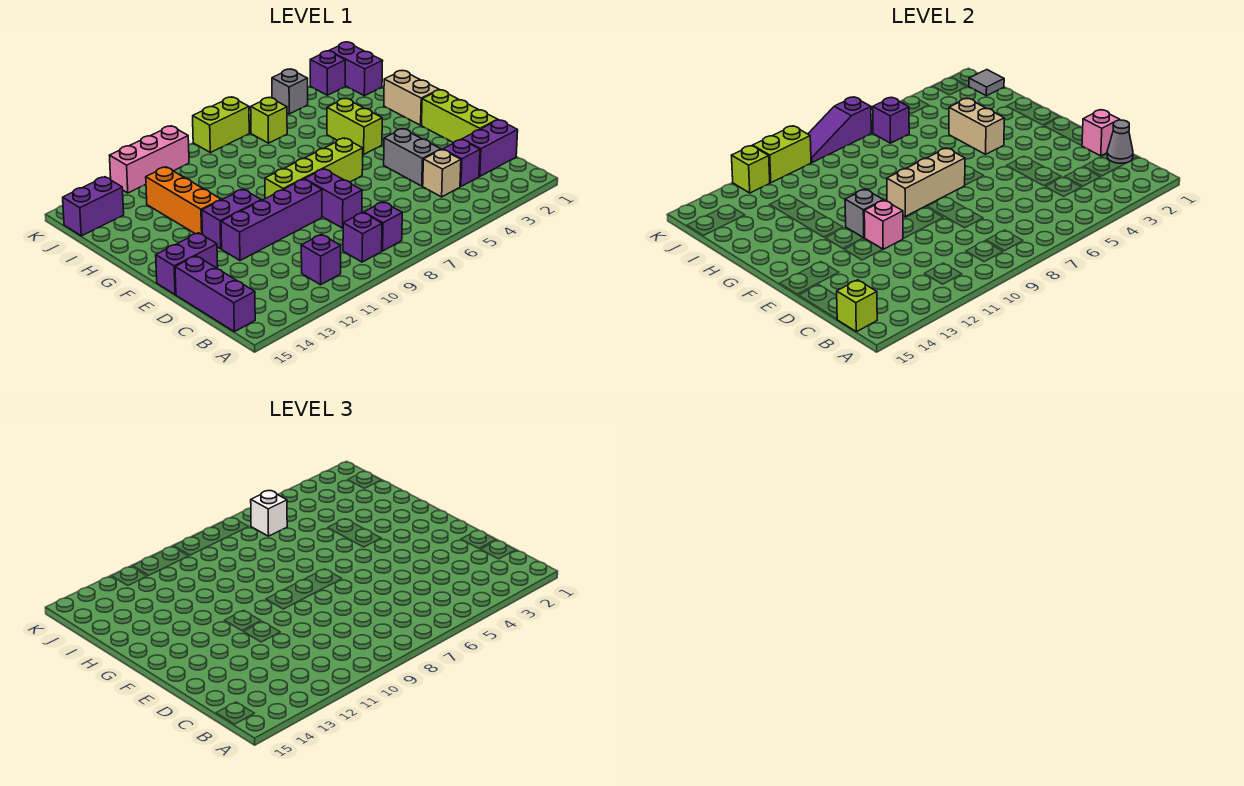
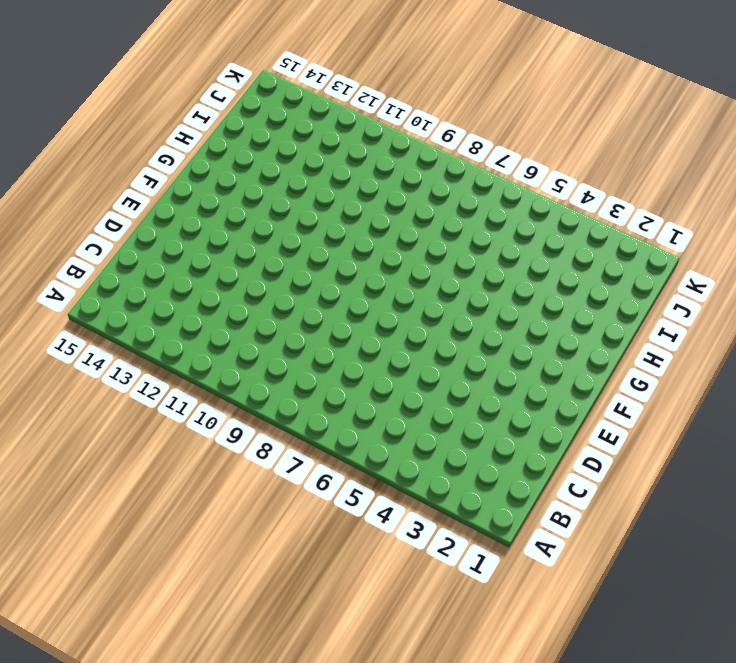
none -> purple brick B8 level 1
none -> purple brick B9 level 1
none -> purple brick B11 level 1
none -> purple brick B15:D15 level 1

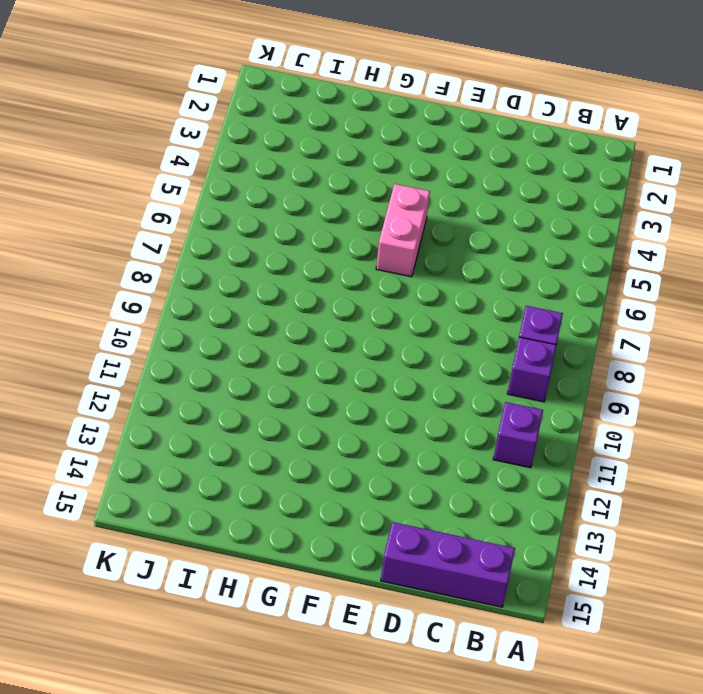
pink brick F5:F6 level 1 -> lime brick F6:F9 level 1
none -> purple brick C1:C2 level 1
none -> purple brick C3 level 1
none -> tan brick C4 level 1
none -> lime brick D1:F1 level 1

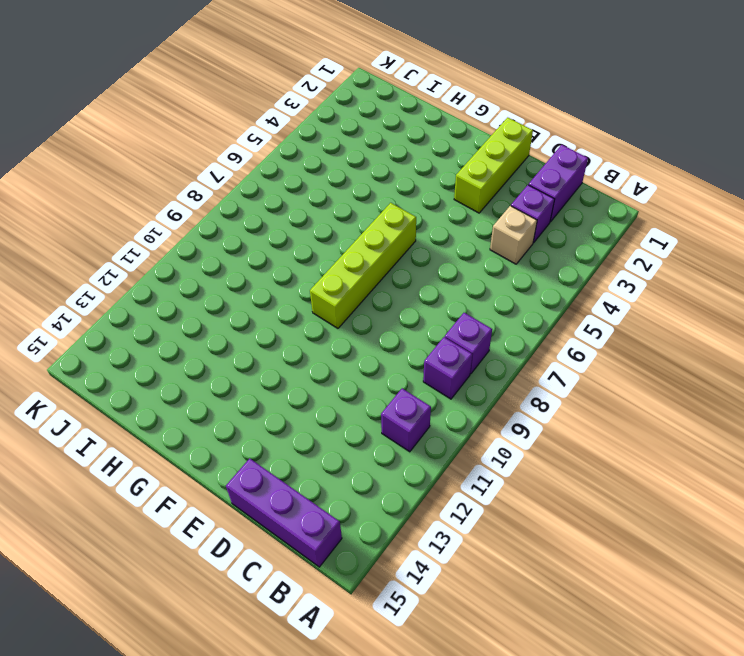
lime brick E1:E3 level 1 -> lime brick D1:F1 level 1
none -> grey brick D4:E4 level 1
none -> purple brick D8:E8 level 1
none -> purple brick E9:E12 level 1
none -> purple brick E14:E15 level 1

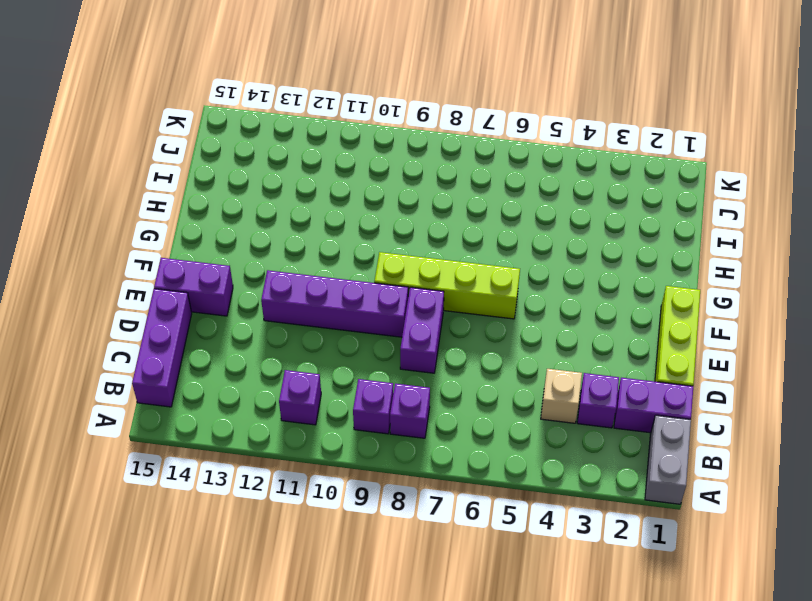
grey brick A1:B1 level 1 -> grey brick D4:E4 level 1
none -> purple brick F11:F12 level 1
none -> tan brick G1:H1 level 1
none -> lime brick G4:H4 level 1
none -> orange brick G12:I12 level 1

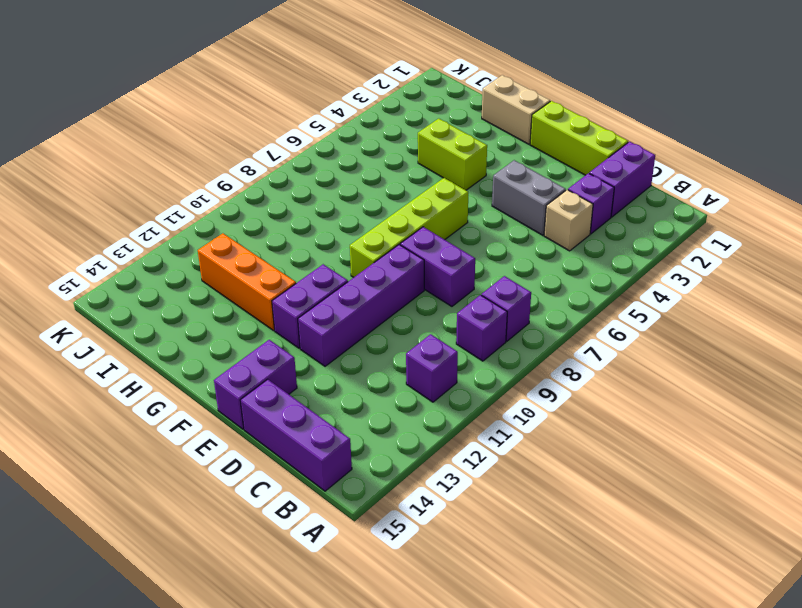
none -> purple brick J1:K1 level 1
none -> lime brick J6 level 1
none -> purple brick J14:J15 level 1
none -> purple brick K2 level 1

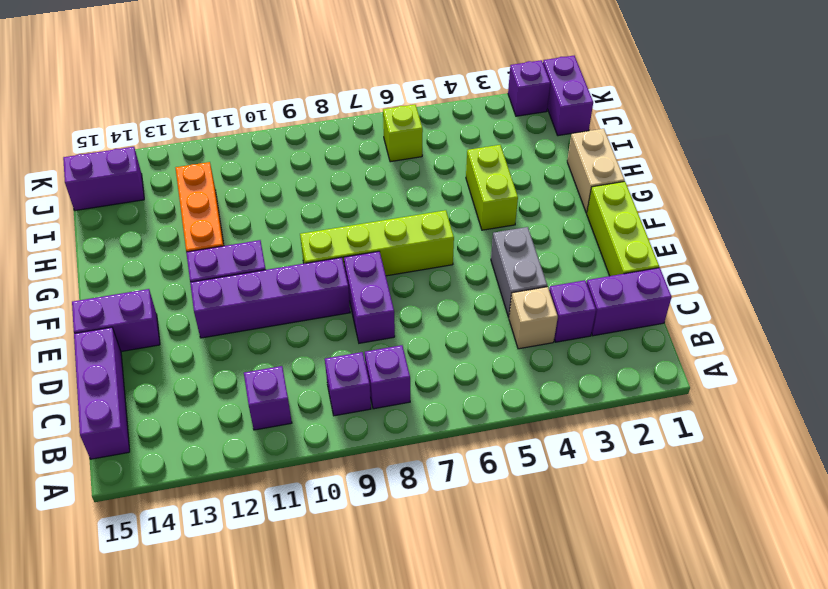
none -> grey brick K4 level 1
none -> lime brick K7:K8 level 1
none -> pink brick K10:K12 level 1
none -> lime brick B15 level 2

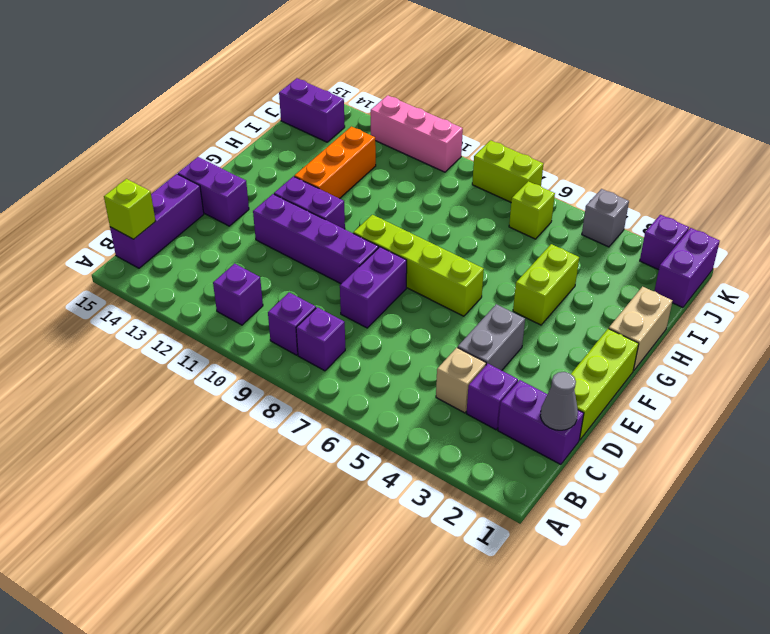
none -> pink brick D1 level 2
none -> pink brick E11 level 2
none -> tan brick F7:F9 level 2
none -> grey brick F11 level 2

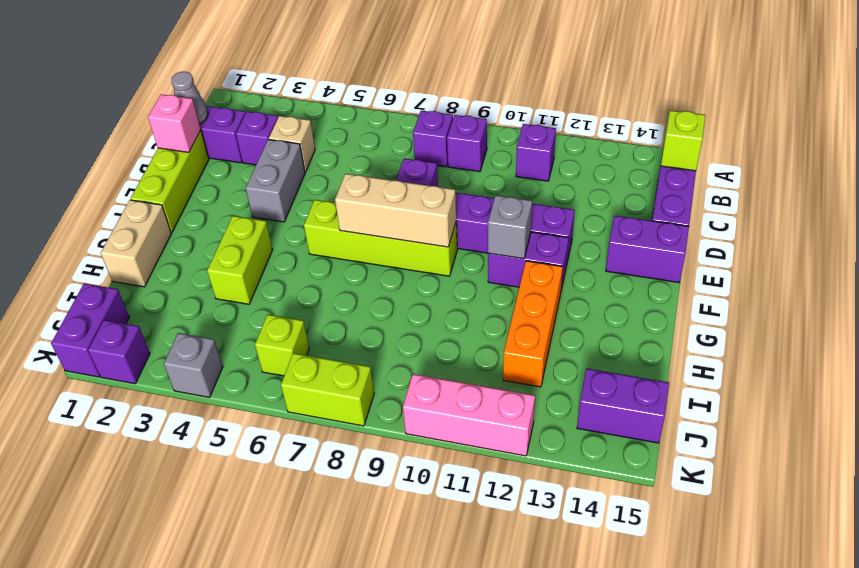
none -> pink brick E11 level 2
none -> tan brick G4:H4 level 2
none -> grey tile J1 level 2
none -> purple brick J6 level 2

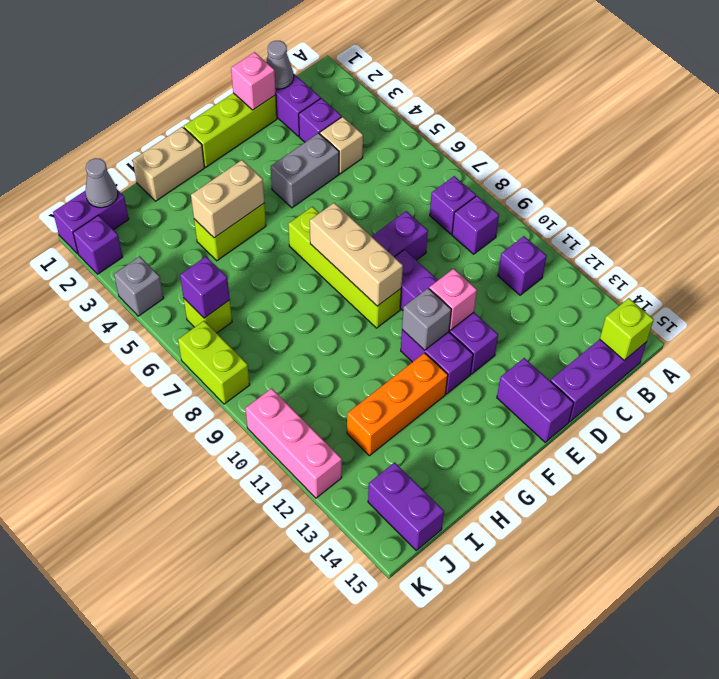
grey cone J1 level 2 -> grey tile J1 level 2
none -> purple slope K7:K9 level 2 top 7
none -> lime brick K10:K11 level 2
none -> lime brick K12 level 2
none -> white brick J6 level 3

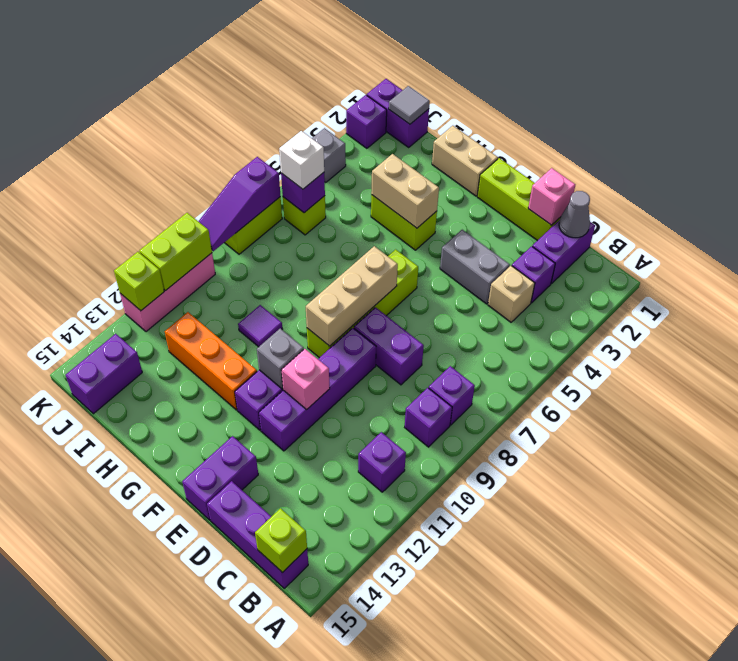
purple tile H10 level 1 -> none

